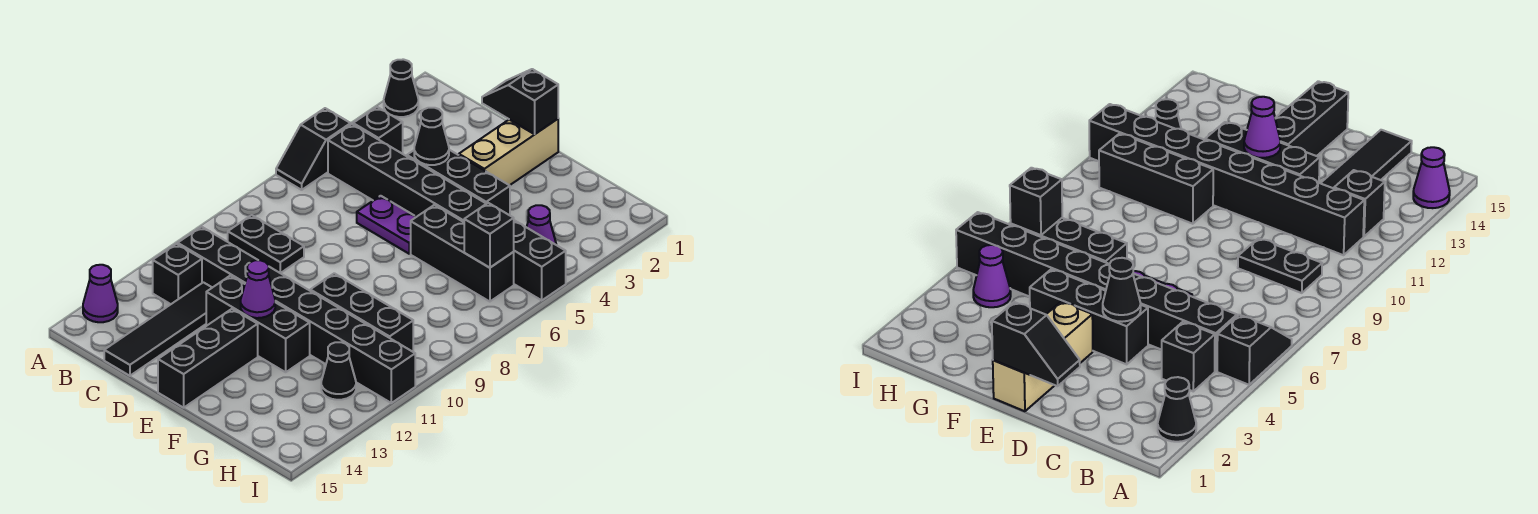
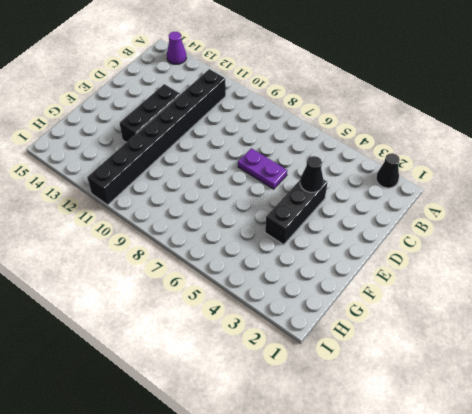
purple plate D6:D7 level 1 -> purple plate D6:E6 level 1
none -> black slope A5:A6 level 1 top 5
none -> black brick B4 level 1
none -> black brick B5:I5 level 1

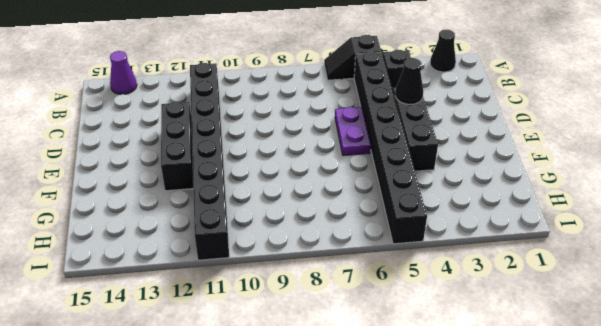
none -> black plate B9:C9 level 1
none -> black brick B12 level 1
none -> black tile C12:C15 level 1

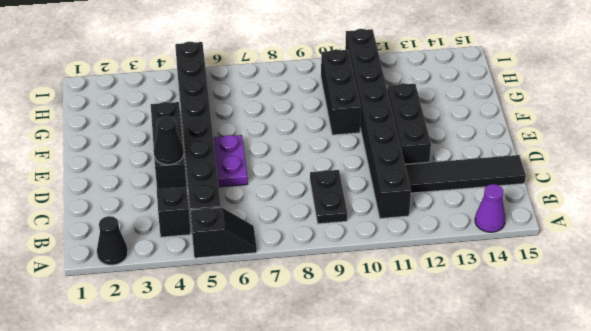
none -> black brick B12 level 1
none -> tan brick E1:E3 level 1
none -> black brick E13:E15 level 1

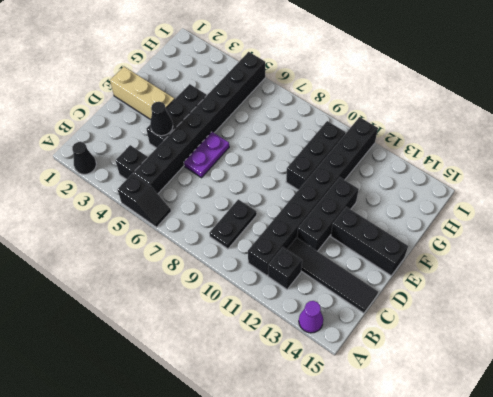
none -> black brick F6:H6 level 1
none -> purple cone H4 level 1
none -> black cone H12 level 1

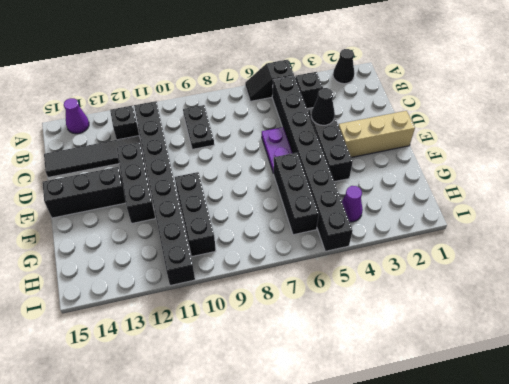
none -> black cone H12 level 1
none -> black slope D1:E1 level 2 top E
none -> purple cone E12 level 2

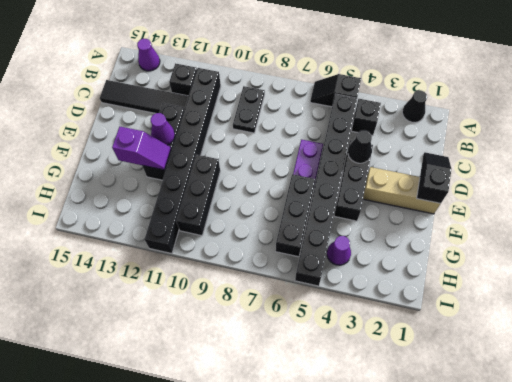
purple slope F12:F13 level 2 top 13 -> none
none -> black brick E13:E15 level 1
none -> black cone H12 level 1
none -> black brick H6 level 2

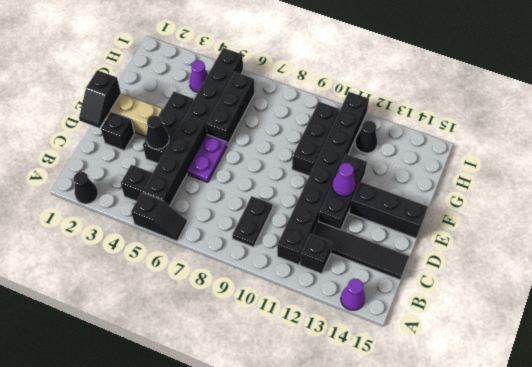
black brick D2 level 1 -> black brick H6 level 2

